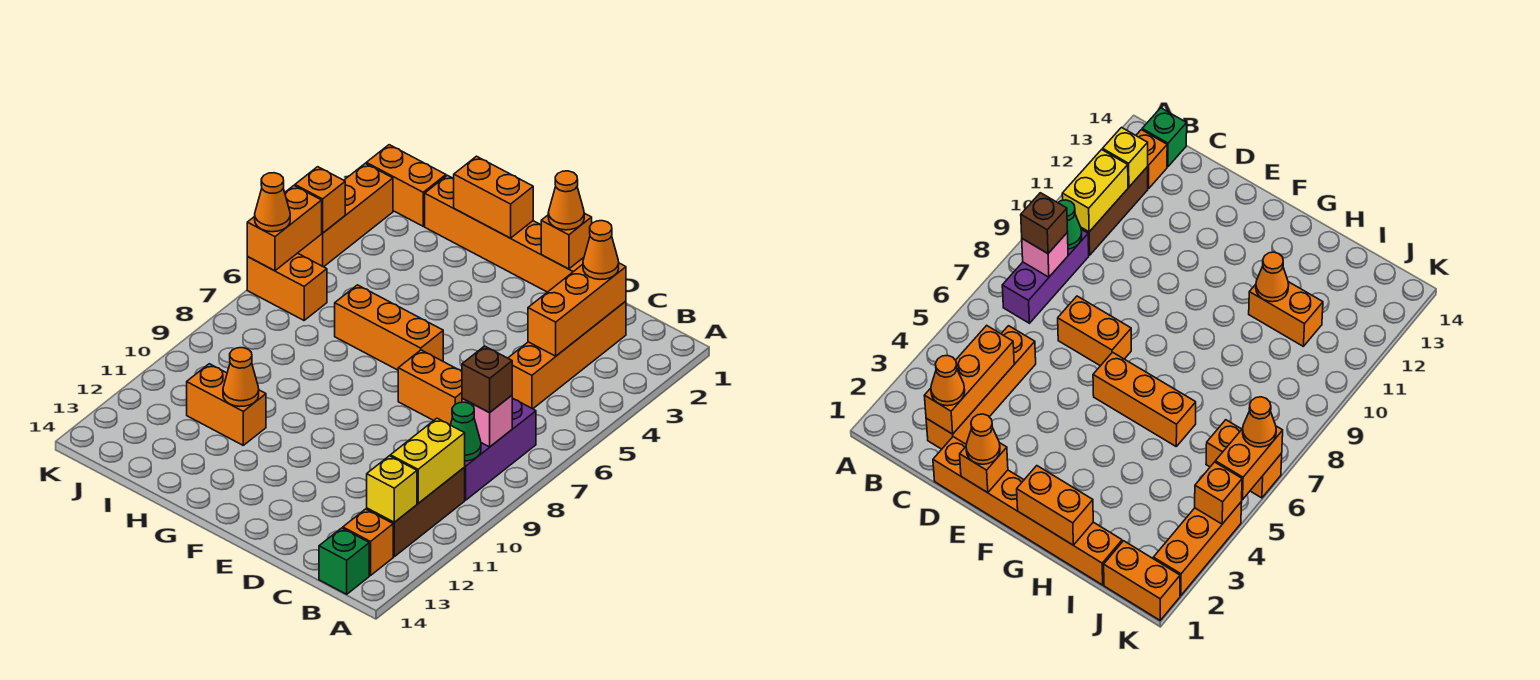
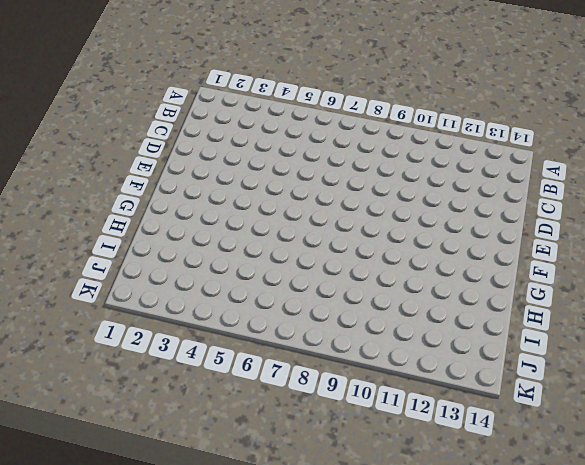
none -> purple brick B7:B9 level 1
none -> brown brick B10:B12 level 1
none -> orange brick B13 level 1

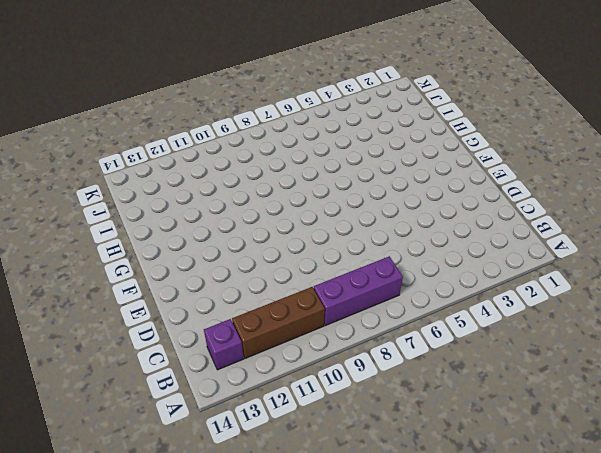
purple brick B13 level 1 -> orange brick B13 level 1
none -> green brick B14 level 1
none -> orange brick C2:C5 level 1
none -> orange brick D1:I1 level 1

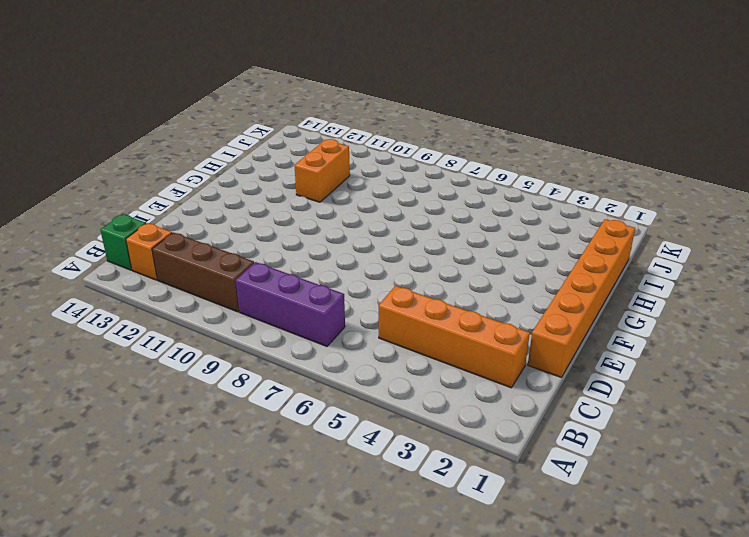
none -> orange brick D7:E7 level 1
none -> orange brick F6:H6 level 1
none -> orange brick J1:K1 level 1

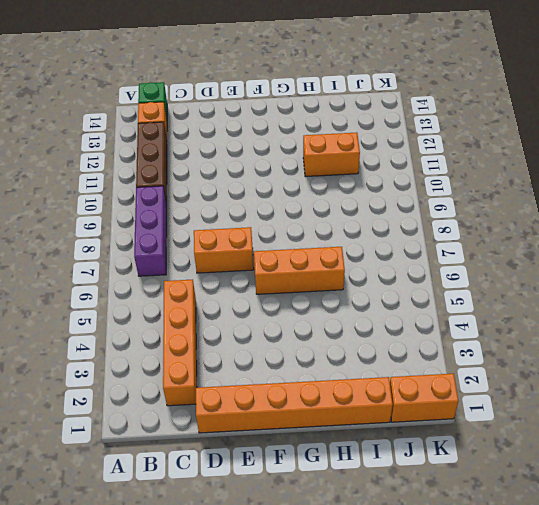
none -> orange brick J6:K6 level 1
none -> orange brick K2:K4 level 1
none -> pink brick B8 level 2

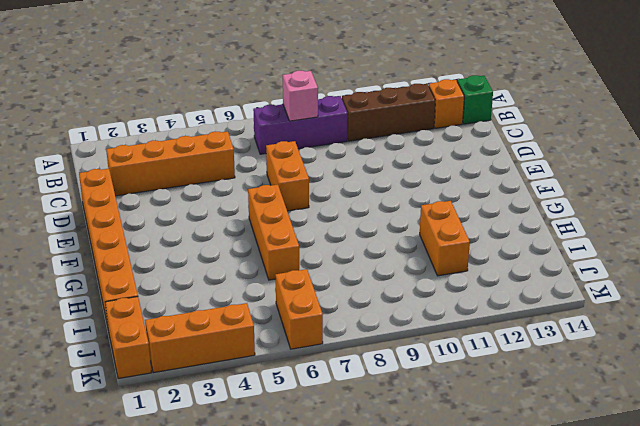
none -> green cone B9 level 2
none -> yellow brick B10:B11 level 2
none -> yellow brick B12 level 2

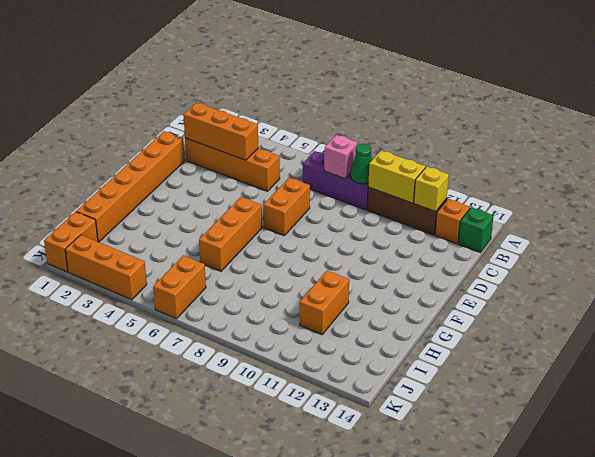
none -> orange brick E1 level 2
none -> orange brick G1:H1 level 2
none -> orange cone H11 level 2

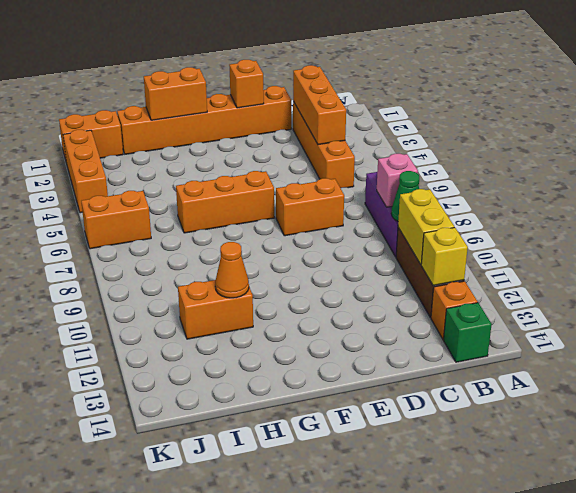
none -> orange brick K4 level 2
none -> orange brick K5:K6 level 2
none -> brown brick B8 level 3

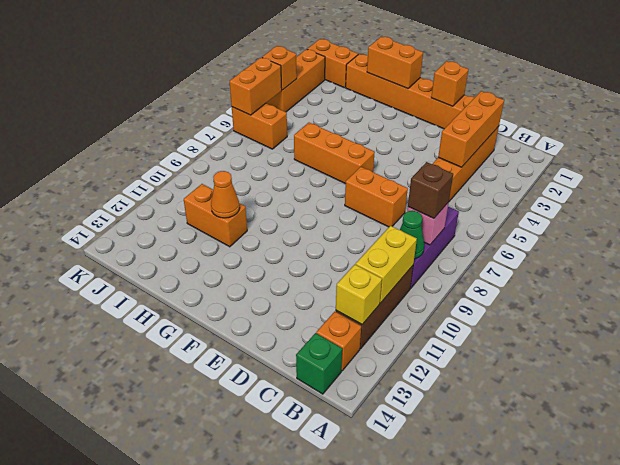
none -> orange cone C2 level 3
none -> orange cone E1 level 3
none -> orange cone K6 level 3

